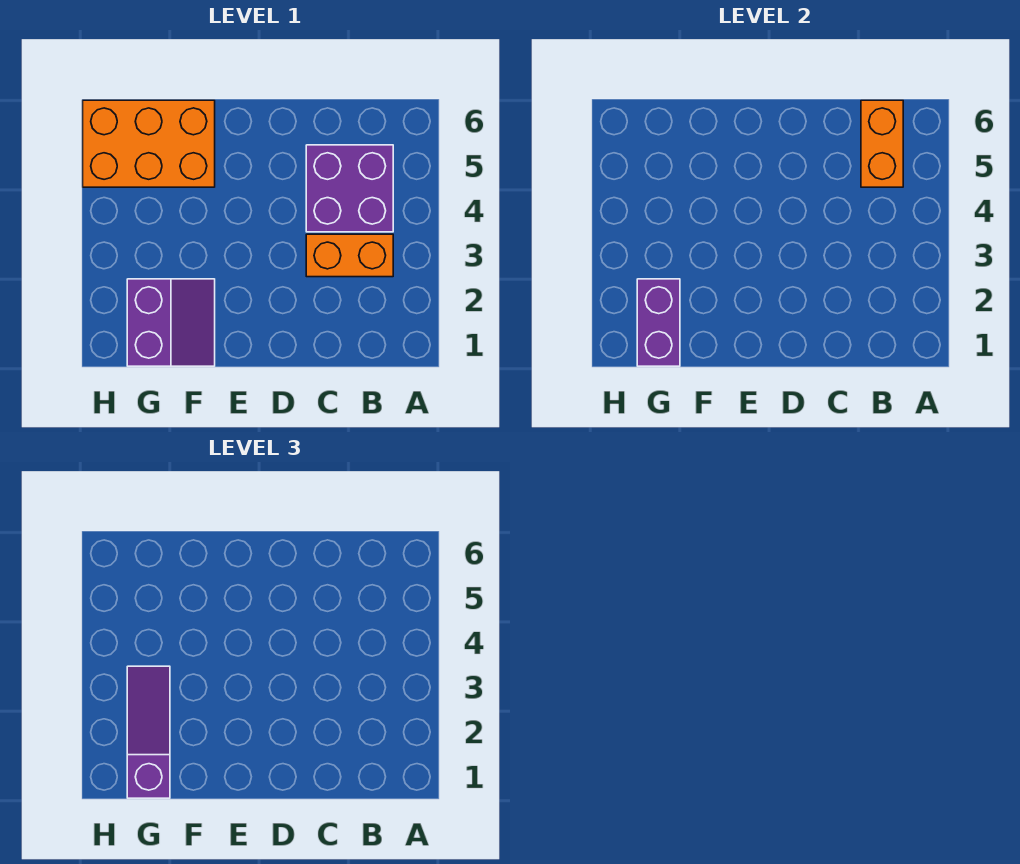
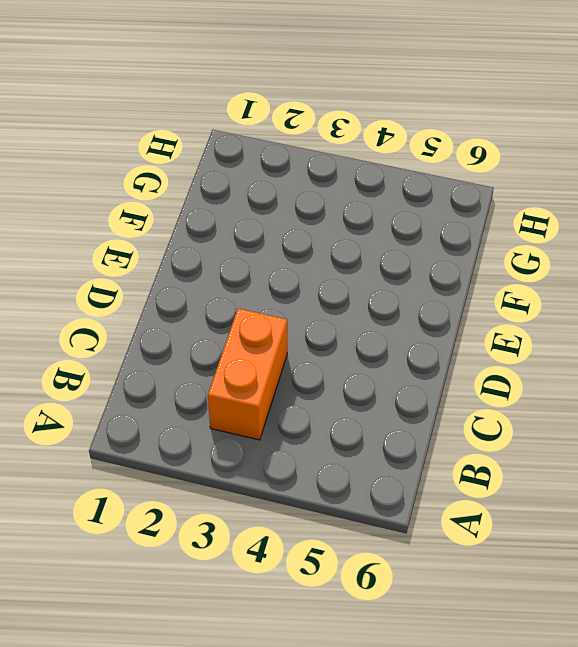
none -> purple brick B4:C5 level 1
none -> purple slope F1:G2 level 1 top G

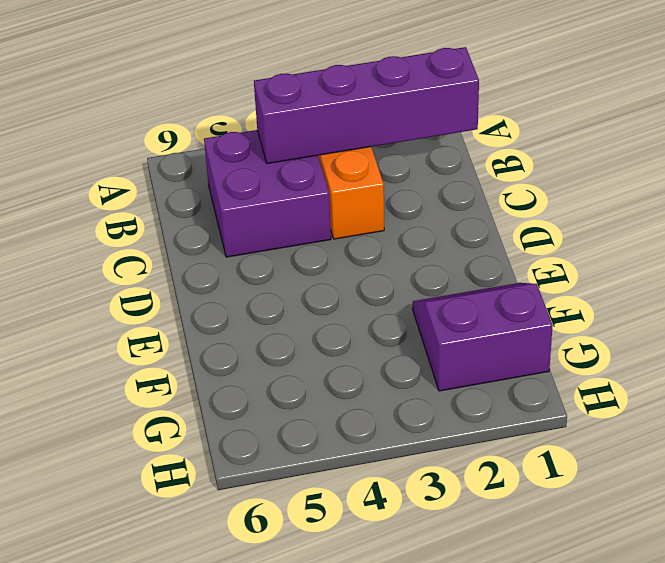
purple brick B1:B4 level 2 -> none
none -> orange brick F5:H6 level 1
none -> orange brick B5:B6 level 2

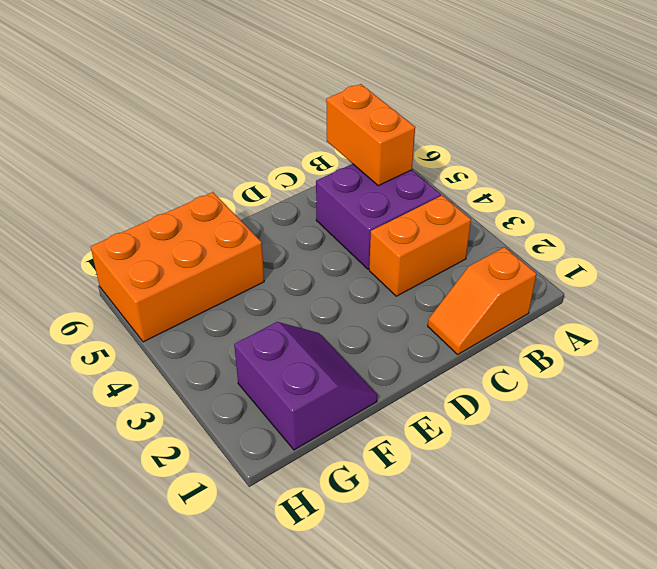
orange slope B1:C1 level 1 top B -> none
none -> purple brick G1:G2 level 2
none -> purple slope G1:G3 level 3 top 1

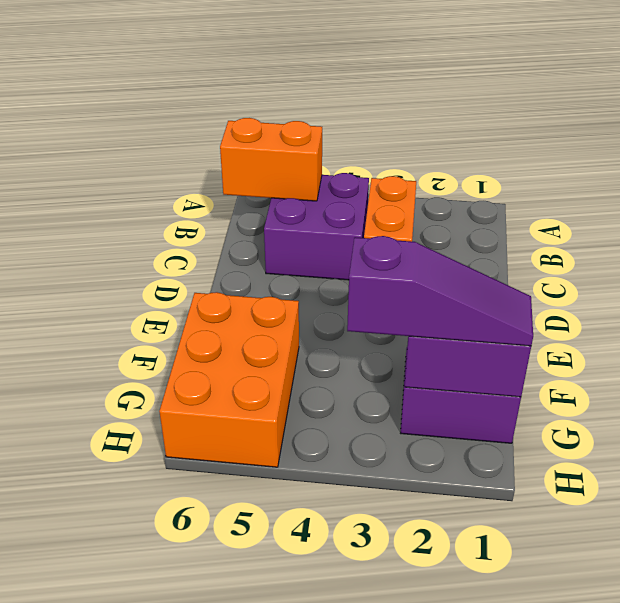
purple slope G1:G3 level 3 top 3 -> purple slope G1:G3 level 3 top 1

